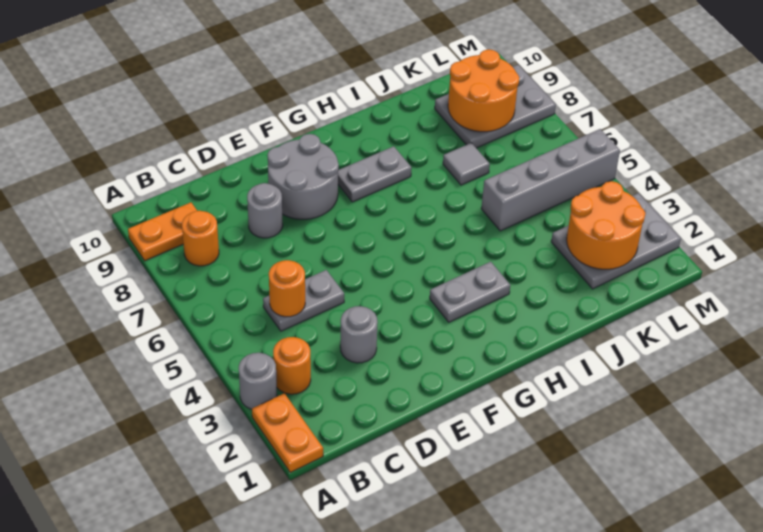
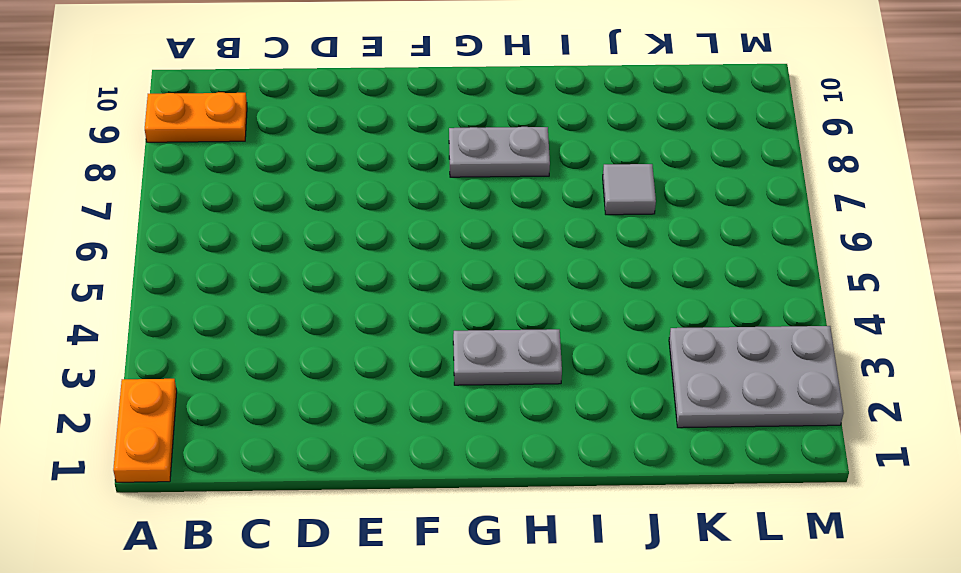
none -> grey round brick A3 level 1
none -> orange round brick B3 level 1
none -> orange round brick B8 level 1

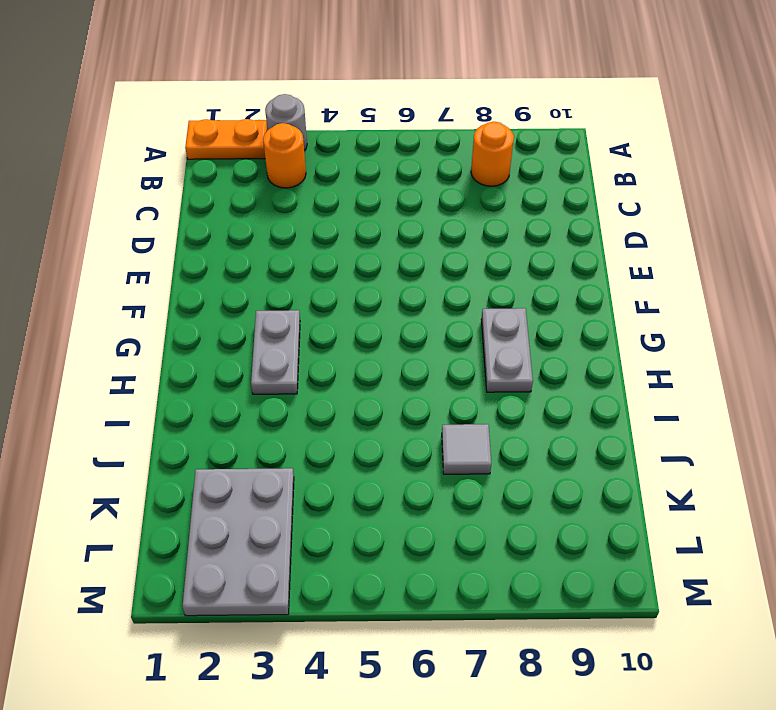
none -> orange plate A9:B9 level 1
none -> grey plate C5:D5 level 1
none -> grey round brick D3 level 1

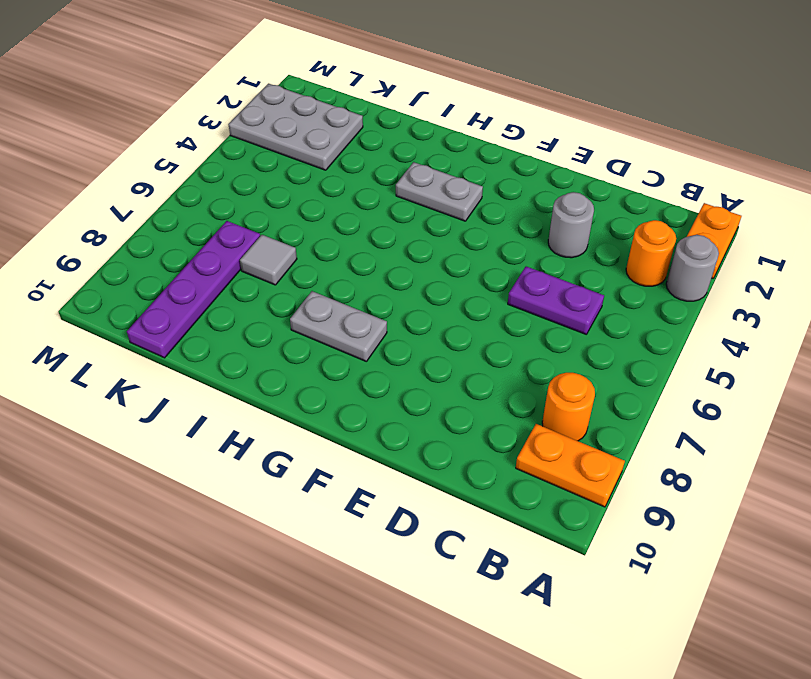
purple plate C5:D5 level 1 -> grey plate C5:D5 level 1
purple plate K7:K10 level 1 -> grey plate K8:M9 level 1
none -> grey round brick D8 level 1
none -> grey round brick E8:F9 level 1
none -> grey brick J5:M5 level 1

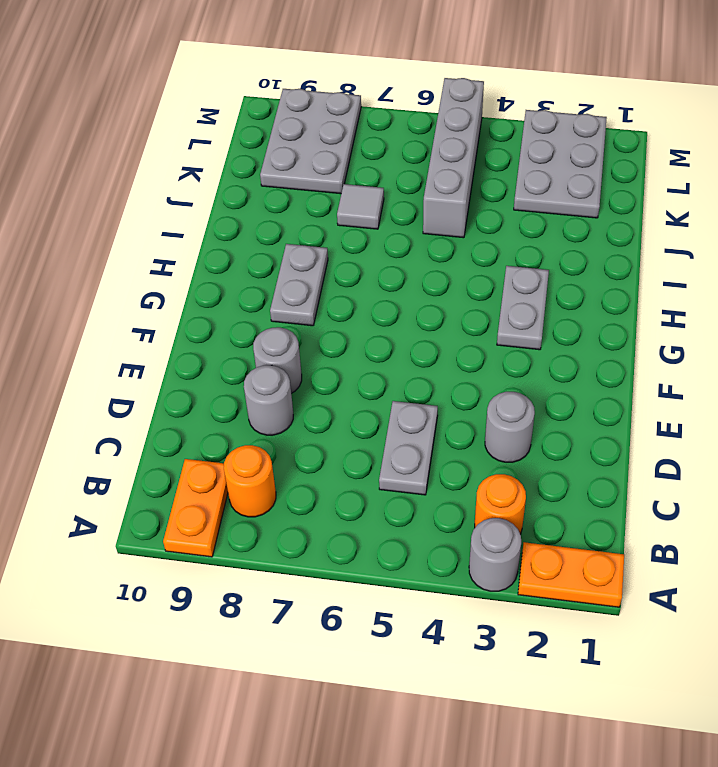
grey round brick E8 level 1 -> grey round brick E8:F9 level 1
none -> orange round brick C5 level 2
none -> orange round brick K2:L3 level 2
none -> orange round brick K8:L9 level 2

